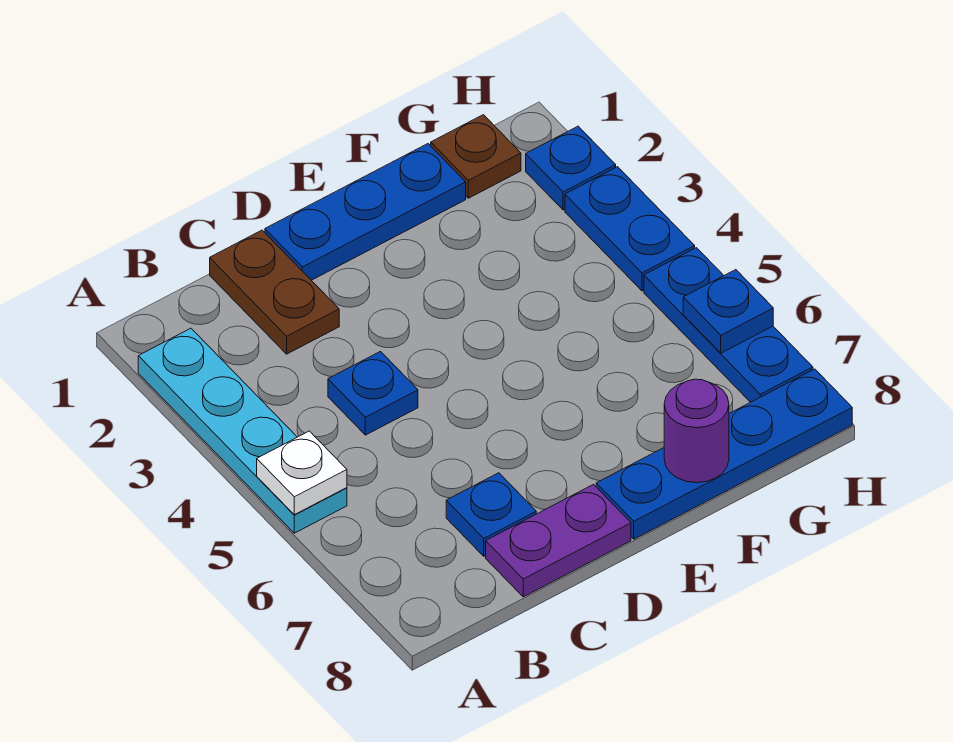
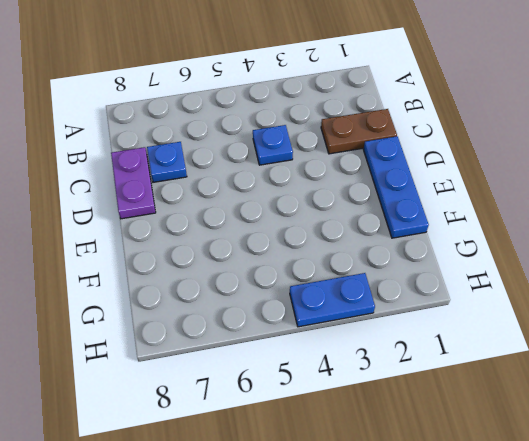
none -> cyan plate A2:A5 level 1
none -> blue plate E8:H8 level 1
none -> brown plate G1 level 1

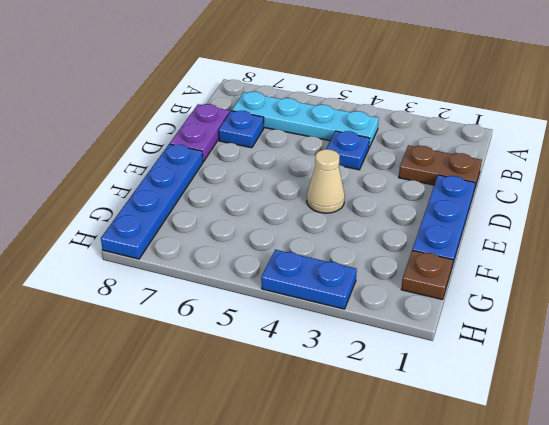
cyan plate B4:B7 level 1 -> cyan plate A2:A5 level 1
tan cone E4 level 1 -> none
none -> blue plate H2 level 1
none -> blue plate H5:H7 level 1
none -> white plate A5 level 2

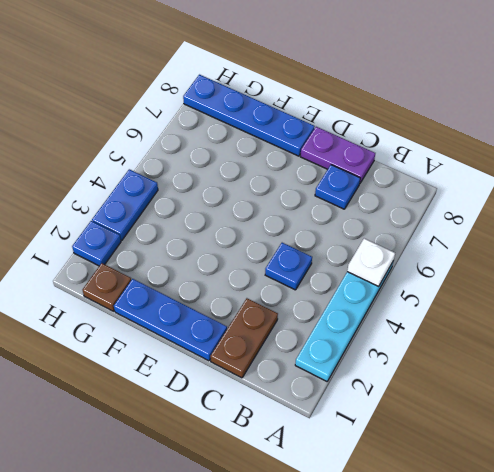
none -> blue plate H5:H7 level 1
none -> purple round brick F8 level 2
none -> blue plate H6 level 2

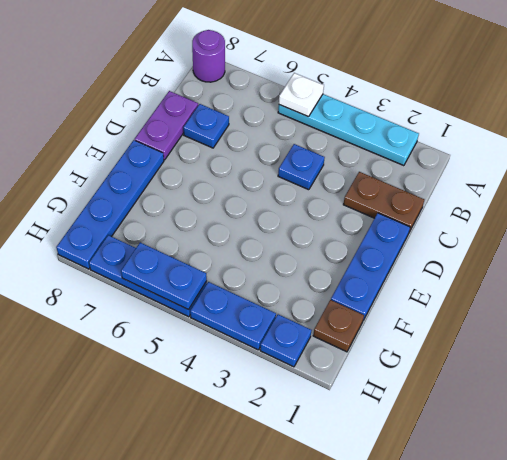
purple round brick A8 level 1 -> purple round brick F8 level 2
blue plate H5:H6 level 2 -> blue plate H6 level 2

